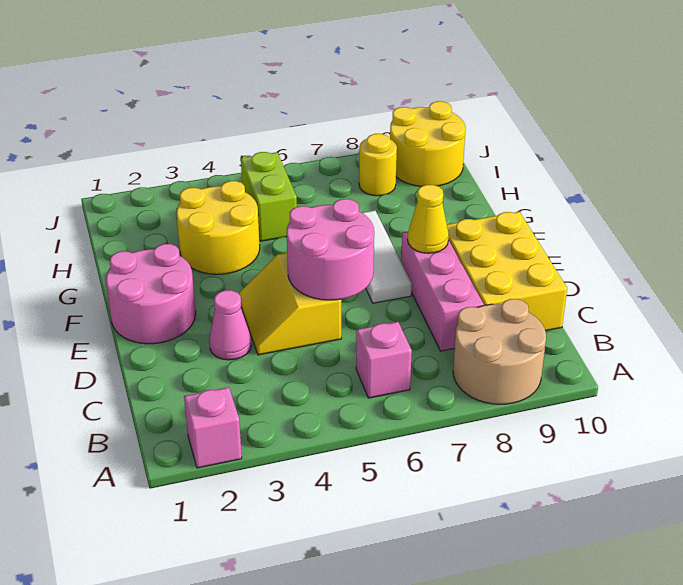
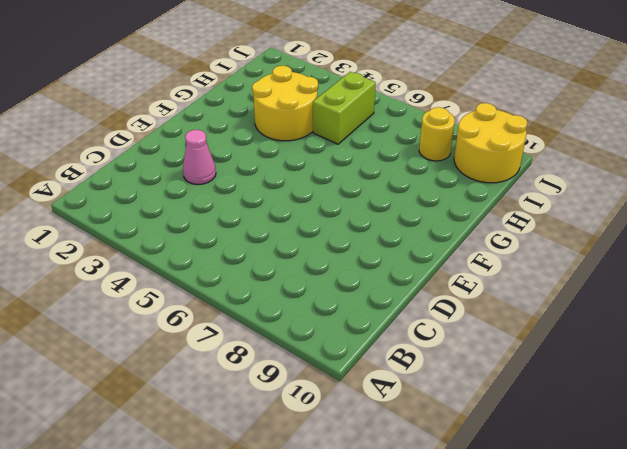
none -> pink brick A2 level 1
none -> tan round brick A8:B9 level 1
none -> pink brick B6 level 1

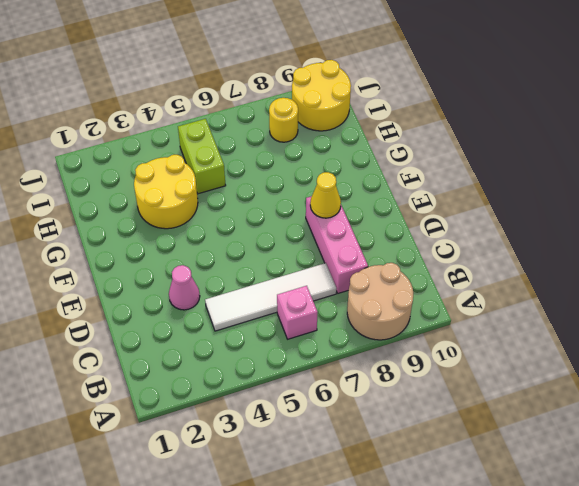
white tile C4:C7 level 1 -> none
none -> pink brick A2 level 1
none -> yellow brick C9:E10 level 1
none -> yellow slope D4:E5 level 1 top 5

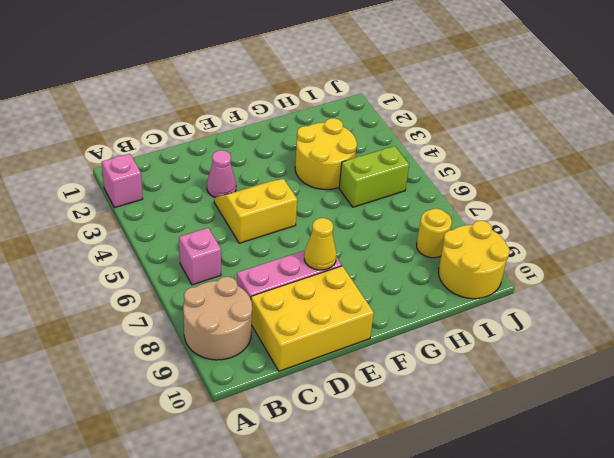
none -> pink round brick E1:F2 level 1
none -> white tile E7:G7 level 1
none -> pink round brick D5:E6 level 2

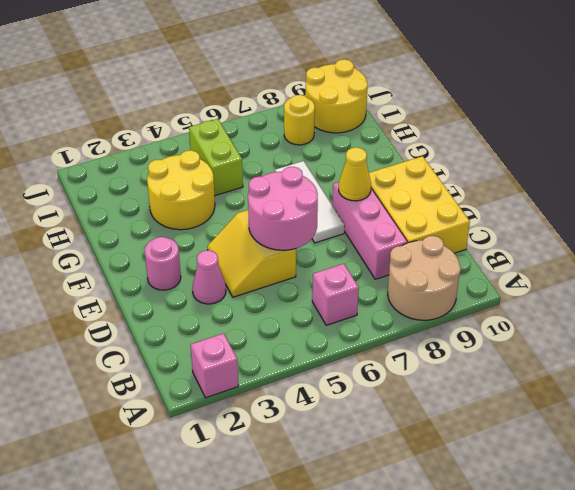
pink round brick E2 level 1 -> pink round brick E1:F2 level 1

